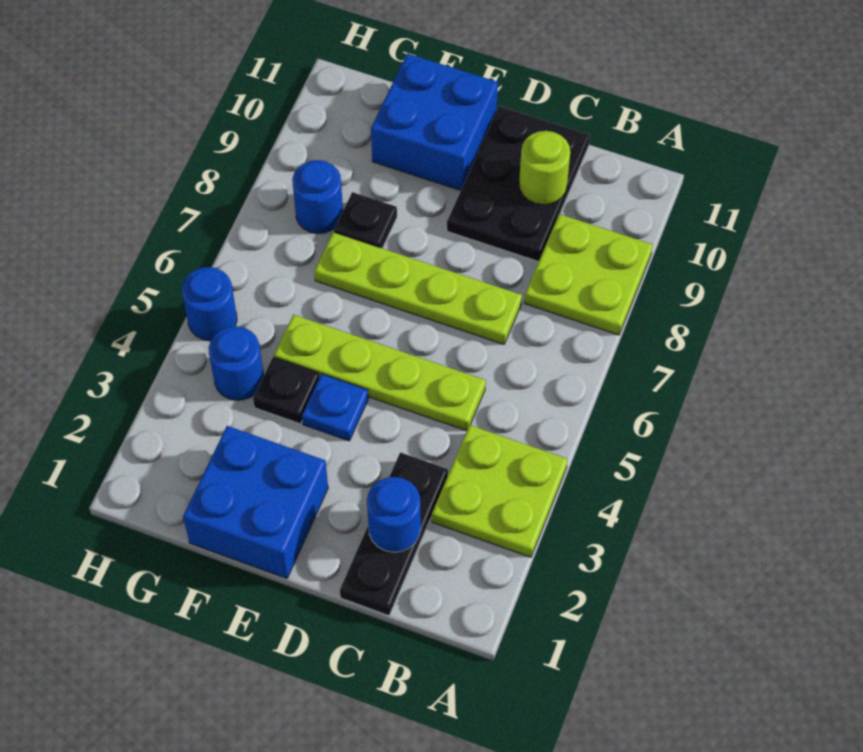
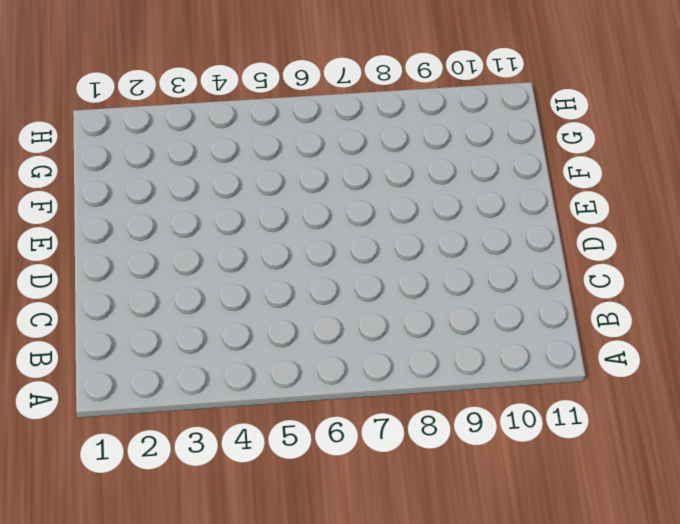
none -> lime plate A3:B4 level 1
none -> lime plate A8:B9 level 1
none -> black plate C1:C3 level 1

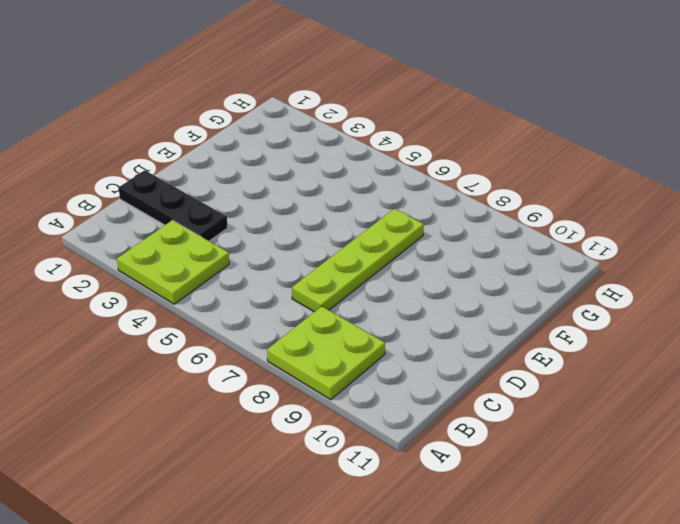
none -> lime plate C5:F5 level 1
none -> black plate C9:D11 level 1
none -> blue brick E1:F2 level 1

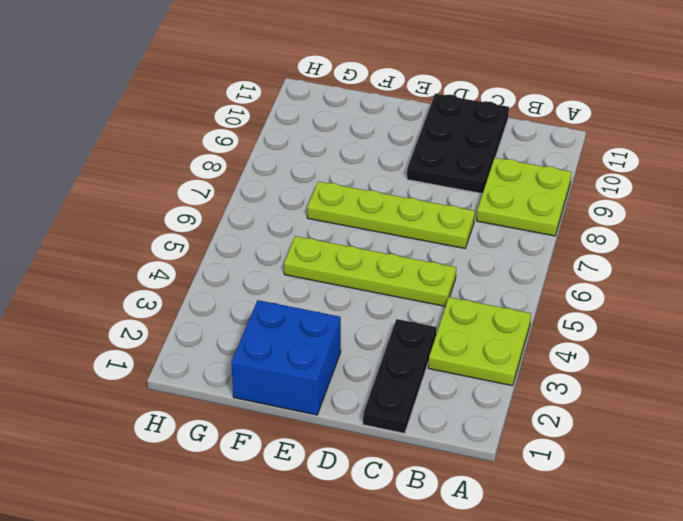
none -> blue plate E4 level 1
none -> blue brick E10:F11 level 1
none -> black plate F4 level 1

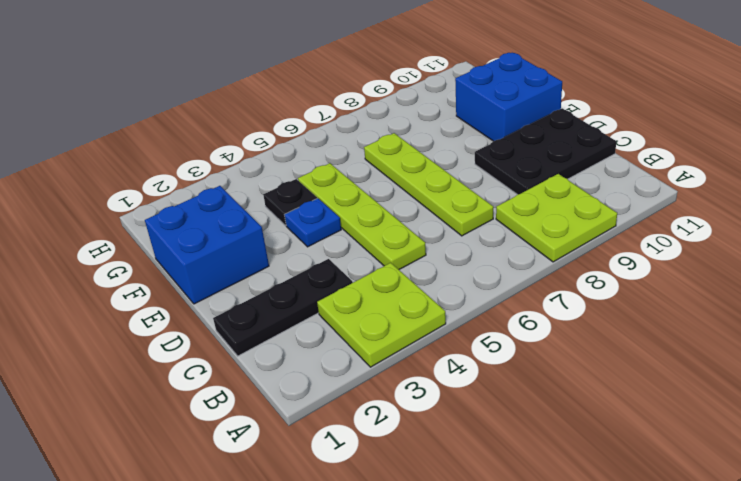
none -> black plate F8 level 1
none -> blue round brick G4 level 1
none -> blue round brick G8 level 1

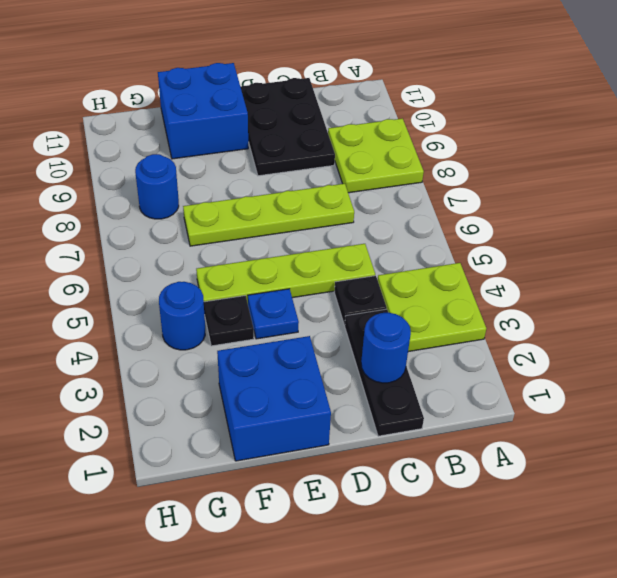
black plate C4 level 1 -> black plate F8 level 1
none -> blue round brick H5 level 1
none -> lime round brick C10 level 2

